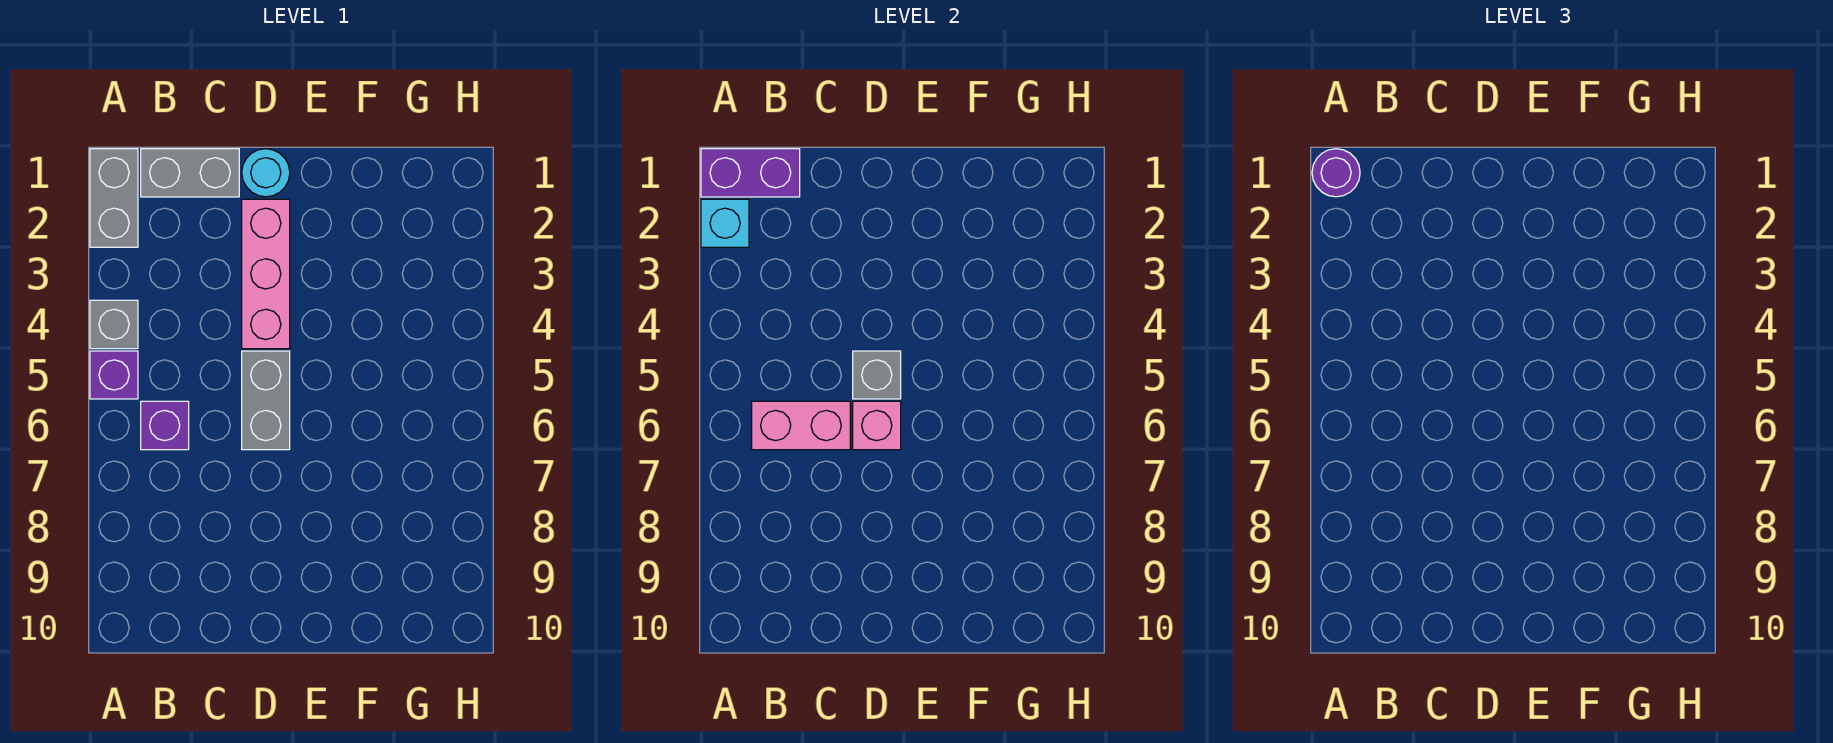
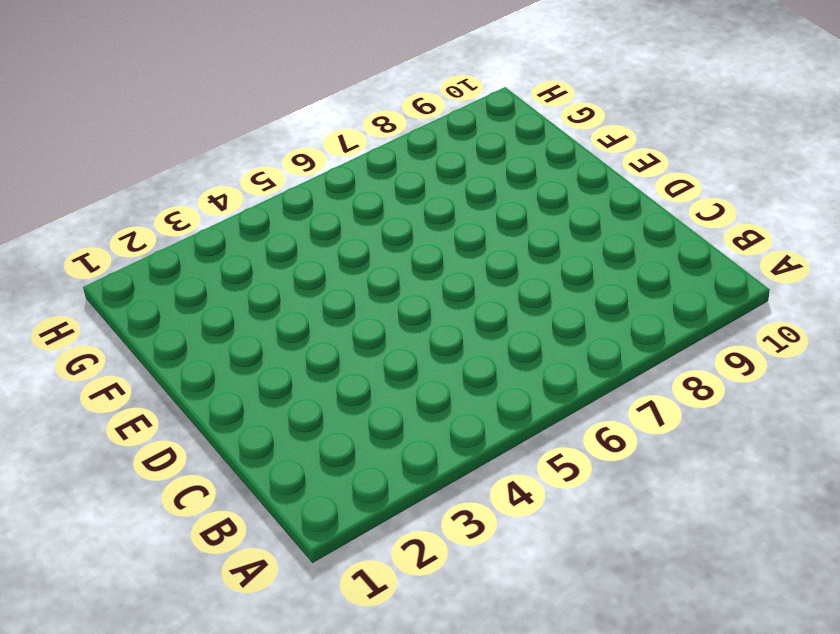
none -> grey brick A1:A2 level 1
none -> grey brick A4 level 1
none -> purple brick A5 level 1

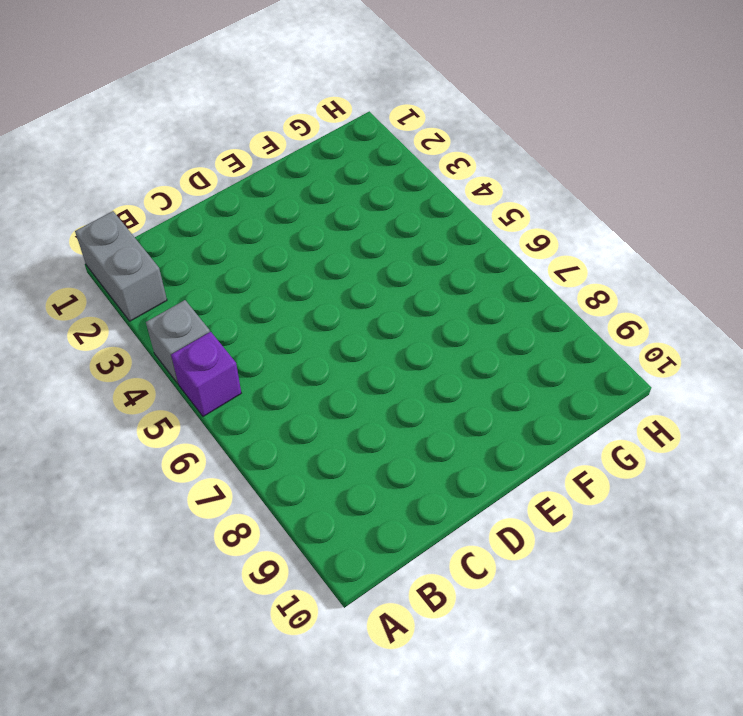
none -> grey brick B1:C1 level 1
none -> purple brick B6 level 1
none -> cyan round brick D1 level 1

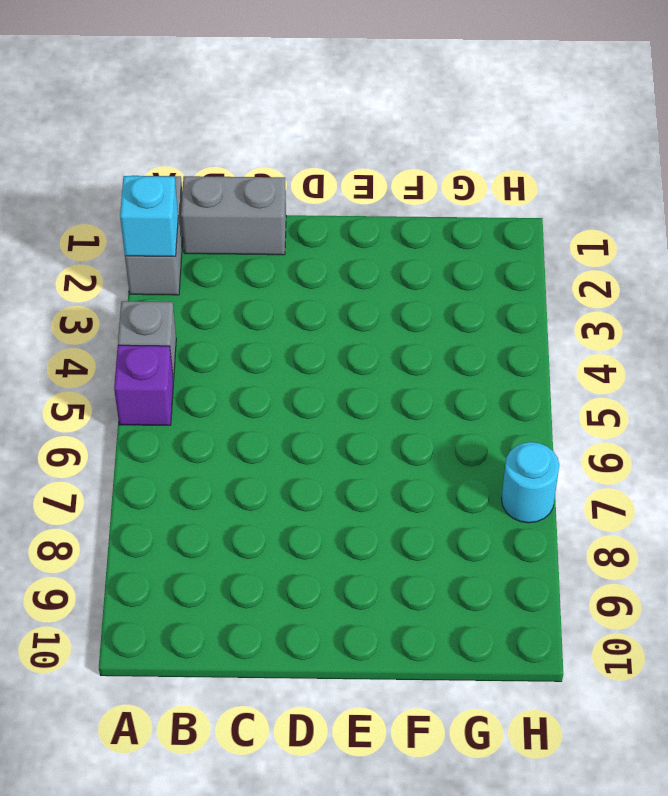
cyan round brick H7 level 1 -> cyan round brick D1 level 1
none -> purple brick B6 level 1
none -> pink brick D2:D4 level 1
none -> grey brick D5:D6 level 1

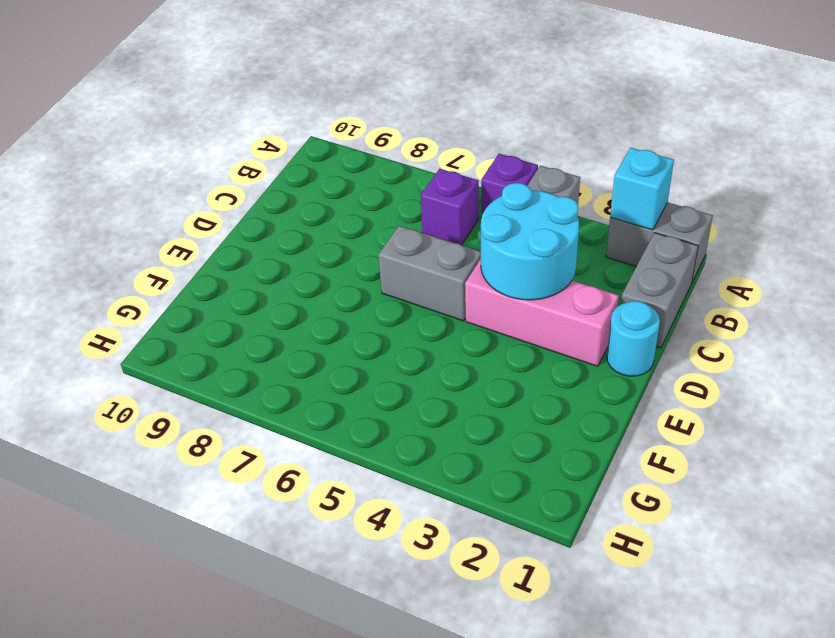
cyan round brick C3:D4 level 2 -> none
none -> purple brick A1:B1 level 2
none -> pink brick B6:C6 level 2
none -> grey brick D5 level 2

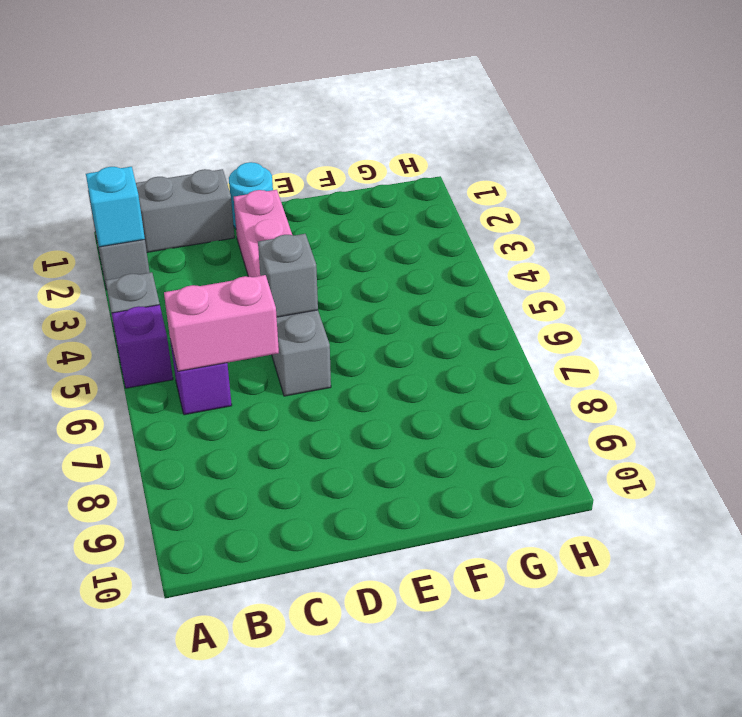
none -> purple brick A1:B1 level 2
none -> pink brick D6 level 2
none -> purple round brick A1 level 3

